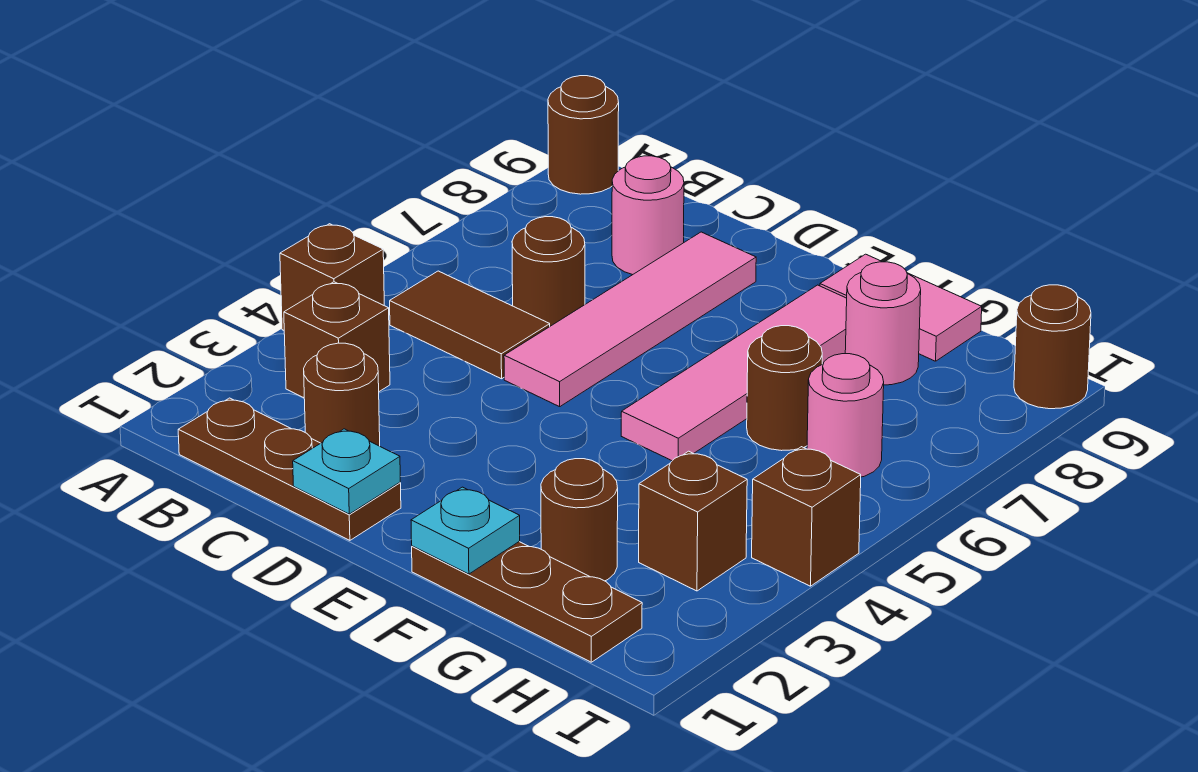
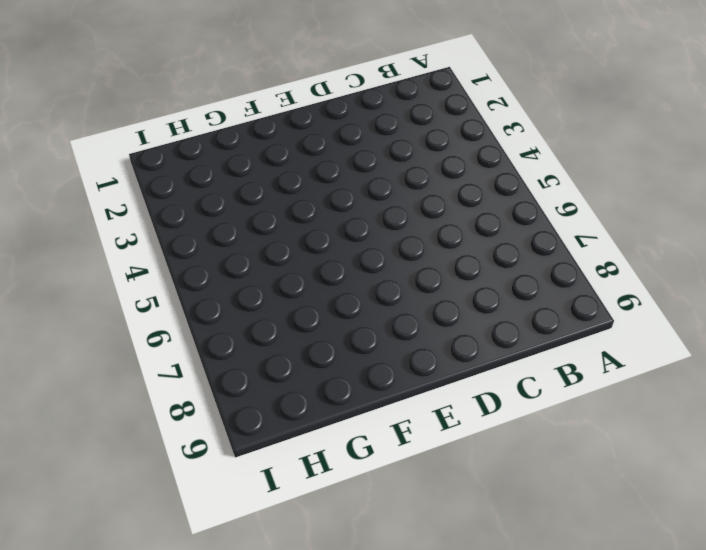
none -> brown brick A4 level 1
none -> brown round brick A9 level 1
none -> brown plate B1:D1 level 1

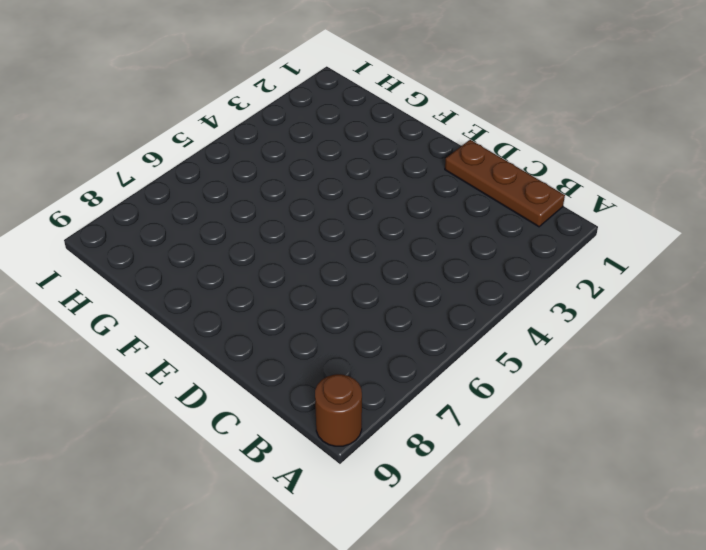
none -> brown brick A4 level 1
none -> brown brick B3 level 1
none -> brown tile B5:C5 level 1

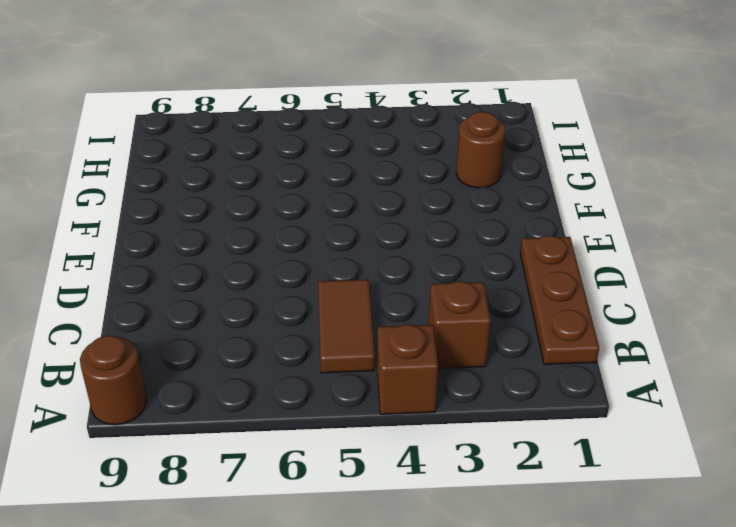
none -> brown round brick C2 level 1
none -> brown round brick C6 level 1
none -> pink round brick C8 level 1

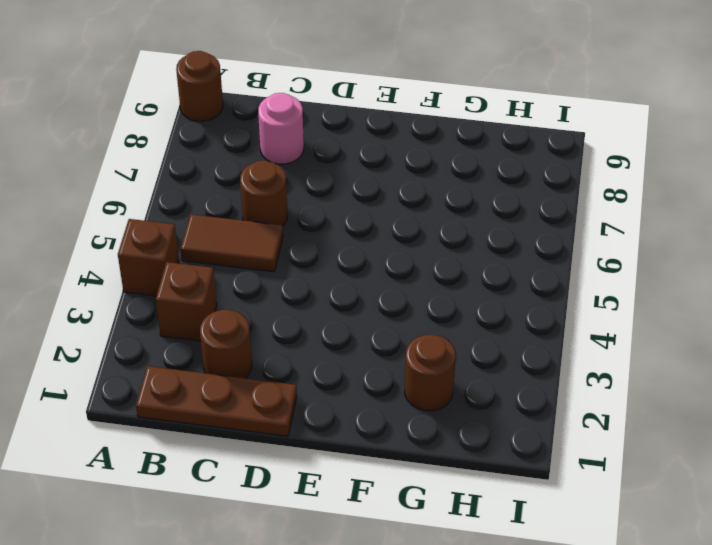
none -> pink tile D5:D8 level 1
none -> brown plate F1:H1 level 1
none -> pink tile F5:F8 level 1

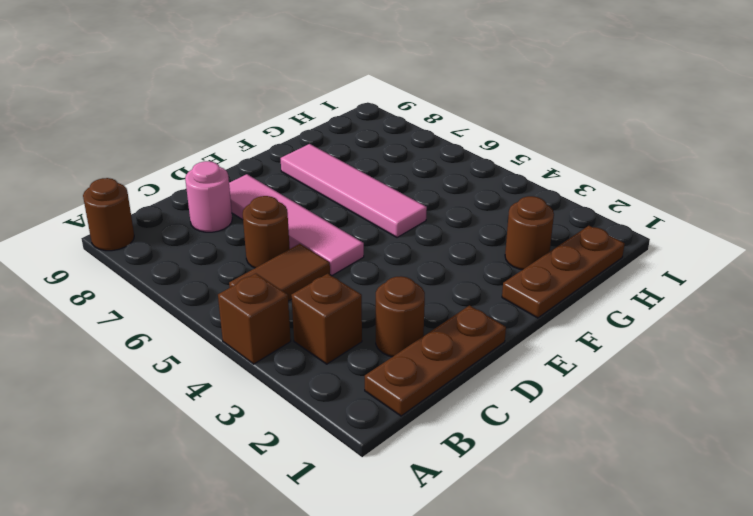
none -> pink tile F9:G9 level 1
none -> brown round brick G6 level 1
none -> pink round brick G8 level 1

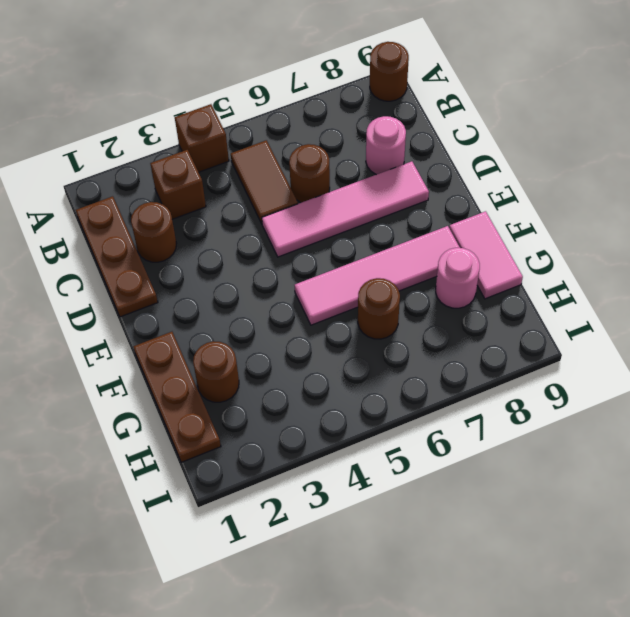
none -> brown brick H3 level 1
none -> pink round brick H6 level 1
none -> brown brick I4 level 1

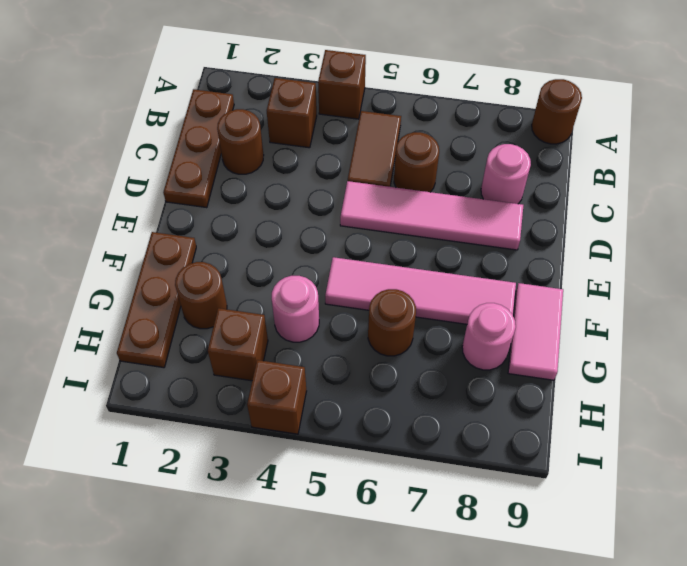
pink round brick G4 level 1 -> pink round brick H6 level 1
none -> brown round brick I9 level 1
none -> cyan plate D1 level 2
none -> cyan plate F1 level 2

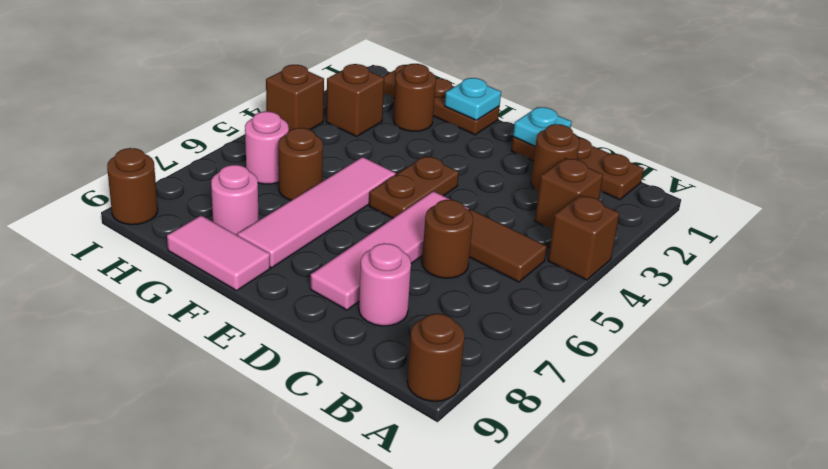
brown plate E4:E5 level 1 -> none

